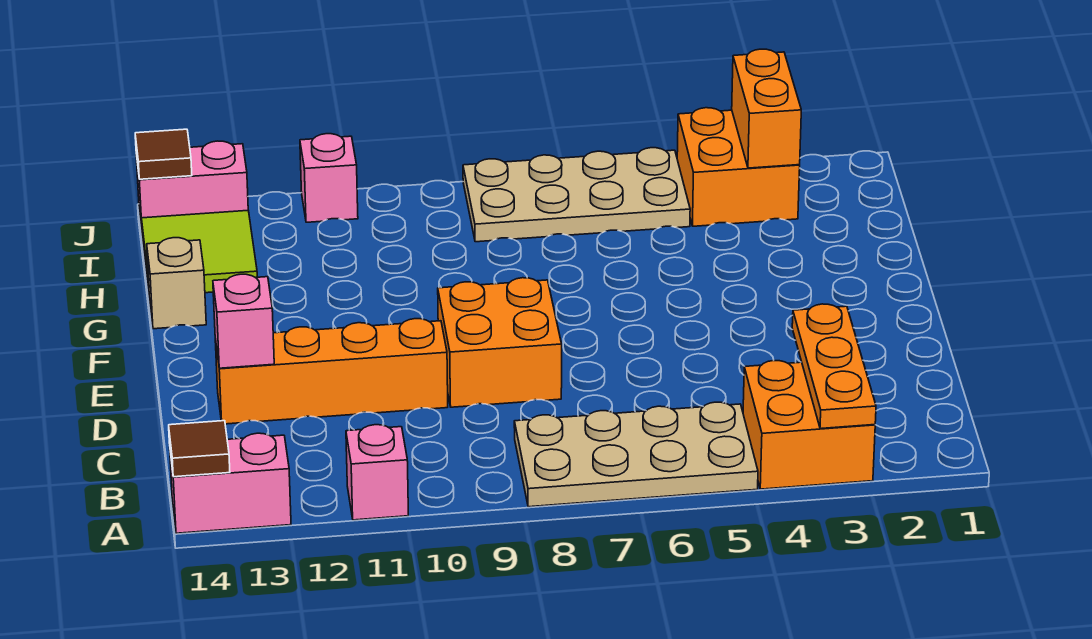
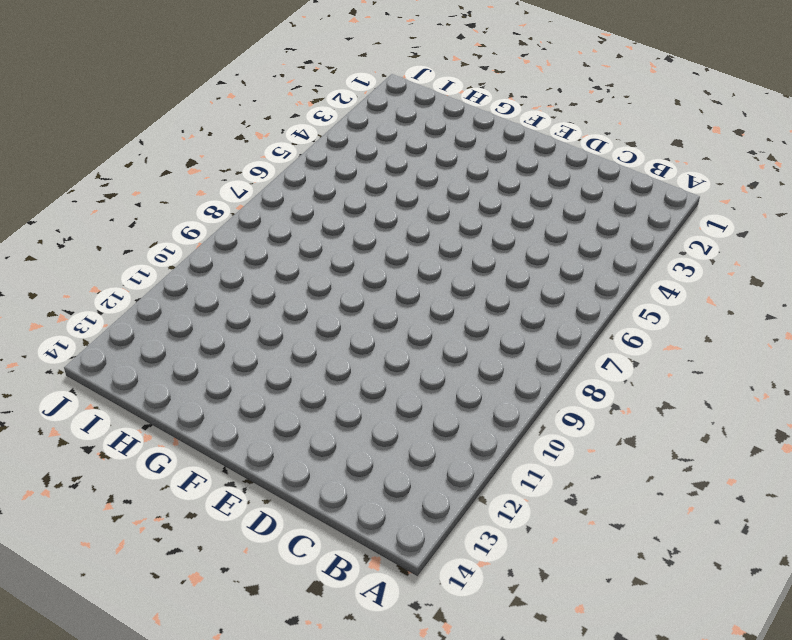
none -> orange brick A3:B4 level 1
none -> tan plate A5:B8 level 1
none -> pink brick A11 level 1

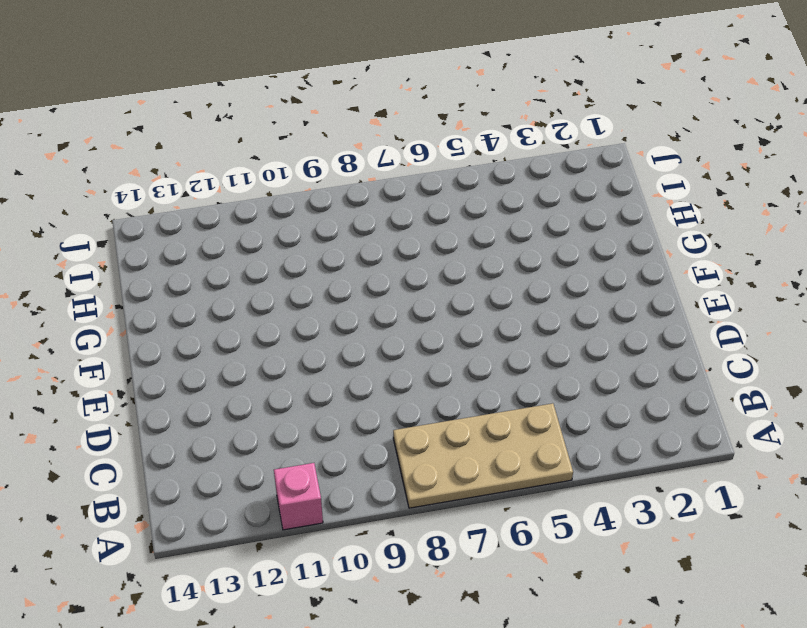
none -> orange brick A3:B4 level 1
none -> pink brick A13:A14 level 1
none -> orange brick D8:E9 level 1

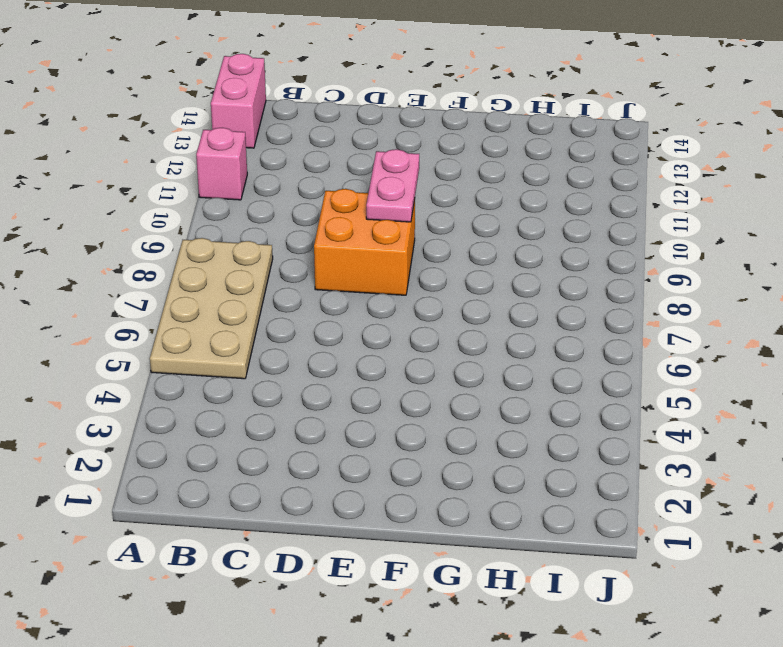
pink plate E9:E10 level 2 -> none
none -> orange brick A3:B4 level 1
none -> orange brick D10:D13 level 1
none -> tan brick G14 level 1

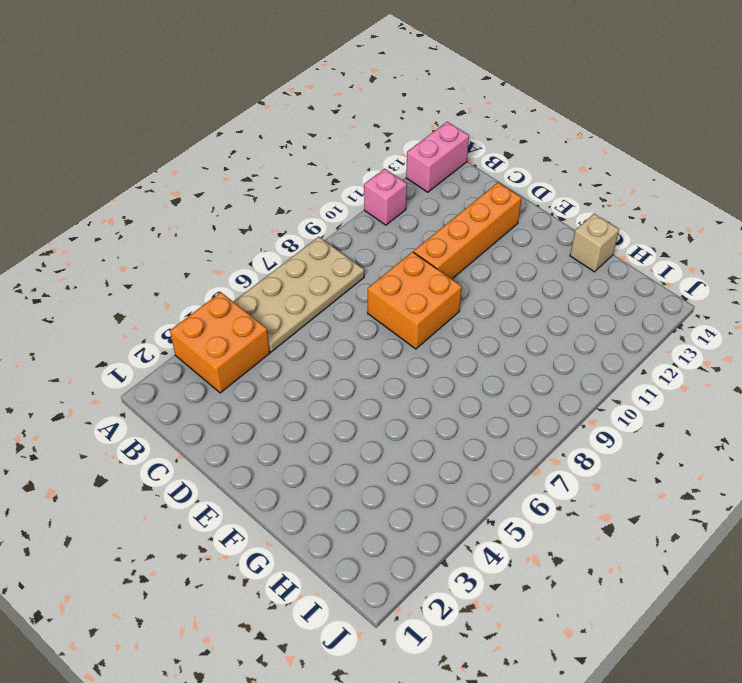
none -> lime tile H13:I14 level 1
none -> orange brick I3:J4 level 1
none -> tan plate I5:J8 level 1

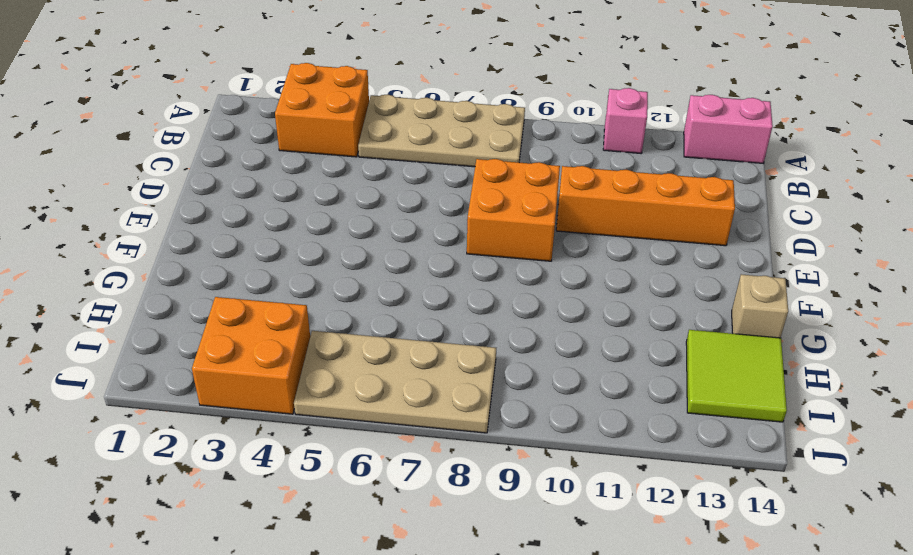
none -> pink brick J11 level 1
none -> pink brick J13:J14 level 1
none -> orange plate A3:C3 level 2

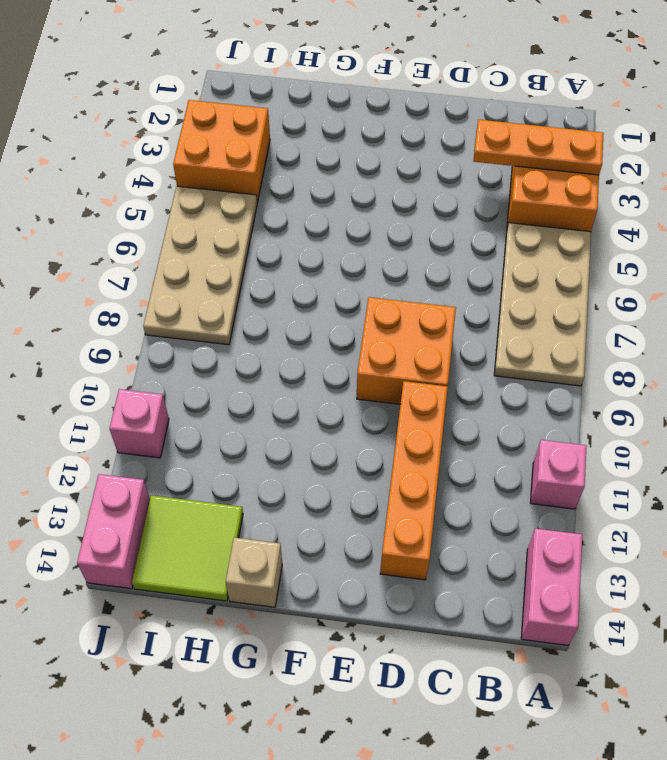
none -> brown tile A14 level 2
none -> pink brick D13 level 2
none -> orange brick I3:J3 level 2

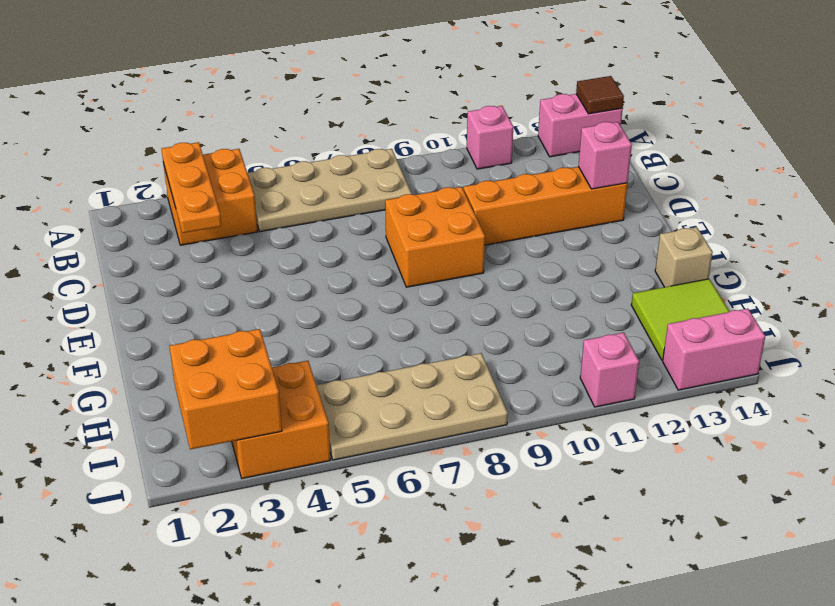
orange brick I2:J3 level 2 -> orange brick I3:J3 level 2
none -> brown tile J14 level 2

